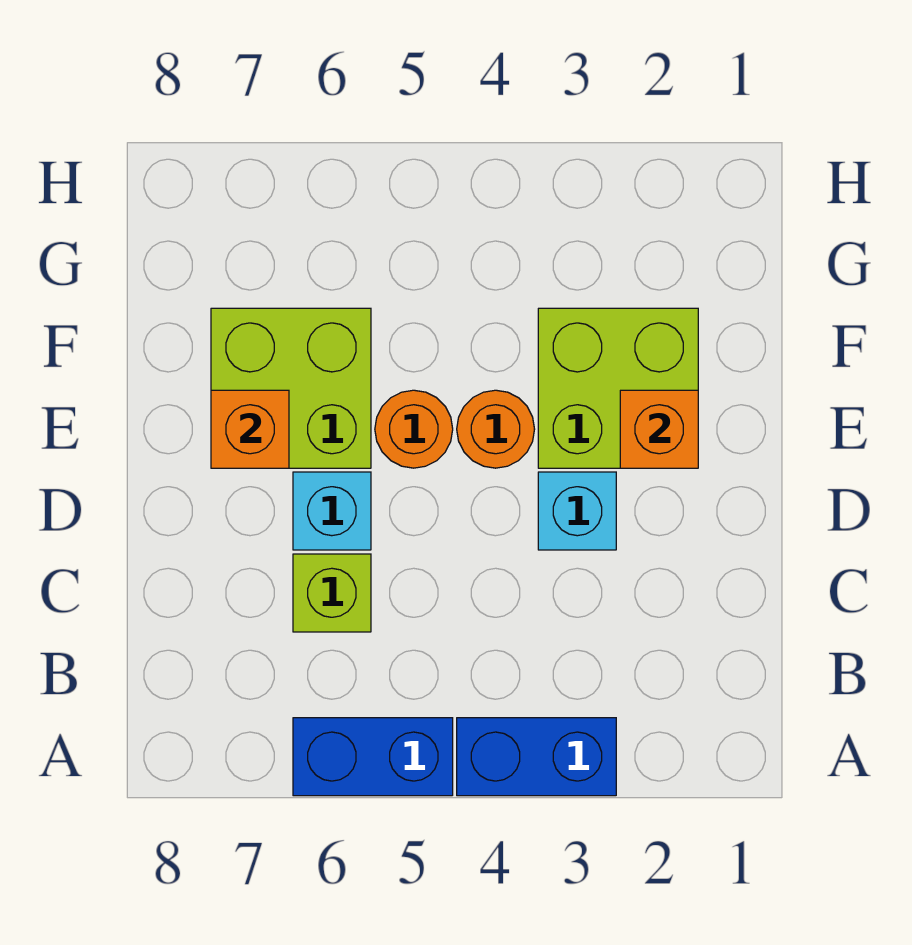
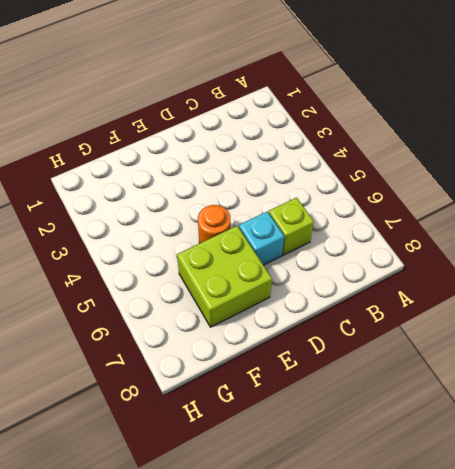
none -> blue brick A3:A4 level 1
none -> blue brick A5:A6 level 1

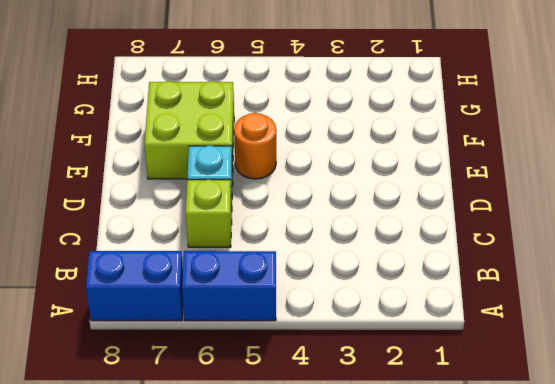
blue brick A7:A8 level 1 -> blue brick A3:A4 level 1
none -> cyan brick D3 level 1
none -> lime brick E2:F3 level 1

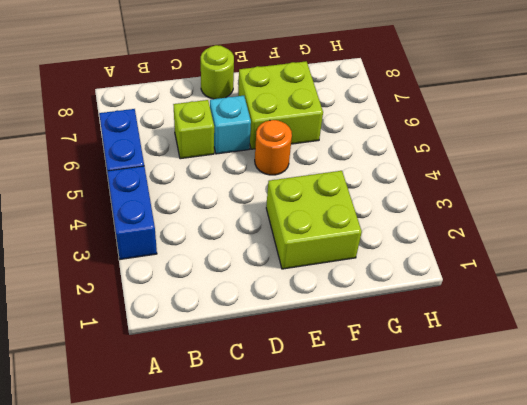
lime round brick D8 level 1 -> none
none -> cyan brick D3 level 1
none -> orange round brick E4 level 1

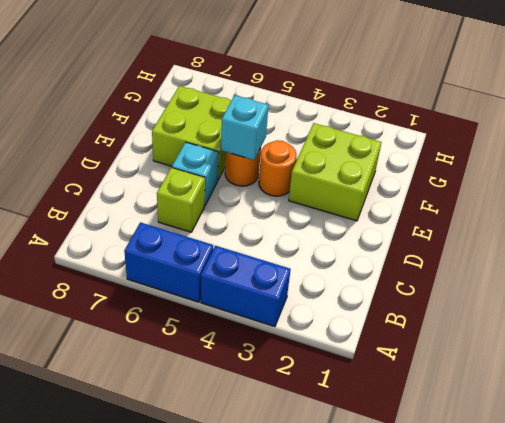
cyan brick E5 level 2 -> cyan brick D3 level 1
none -> orange brick E2 level 2
none -> orange brick E7 level 2

